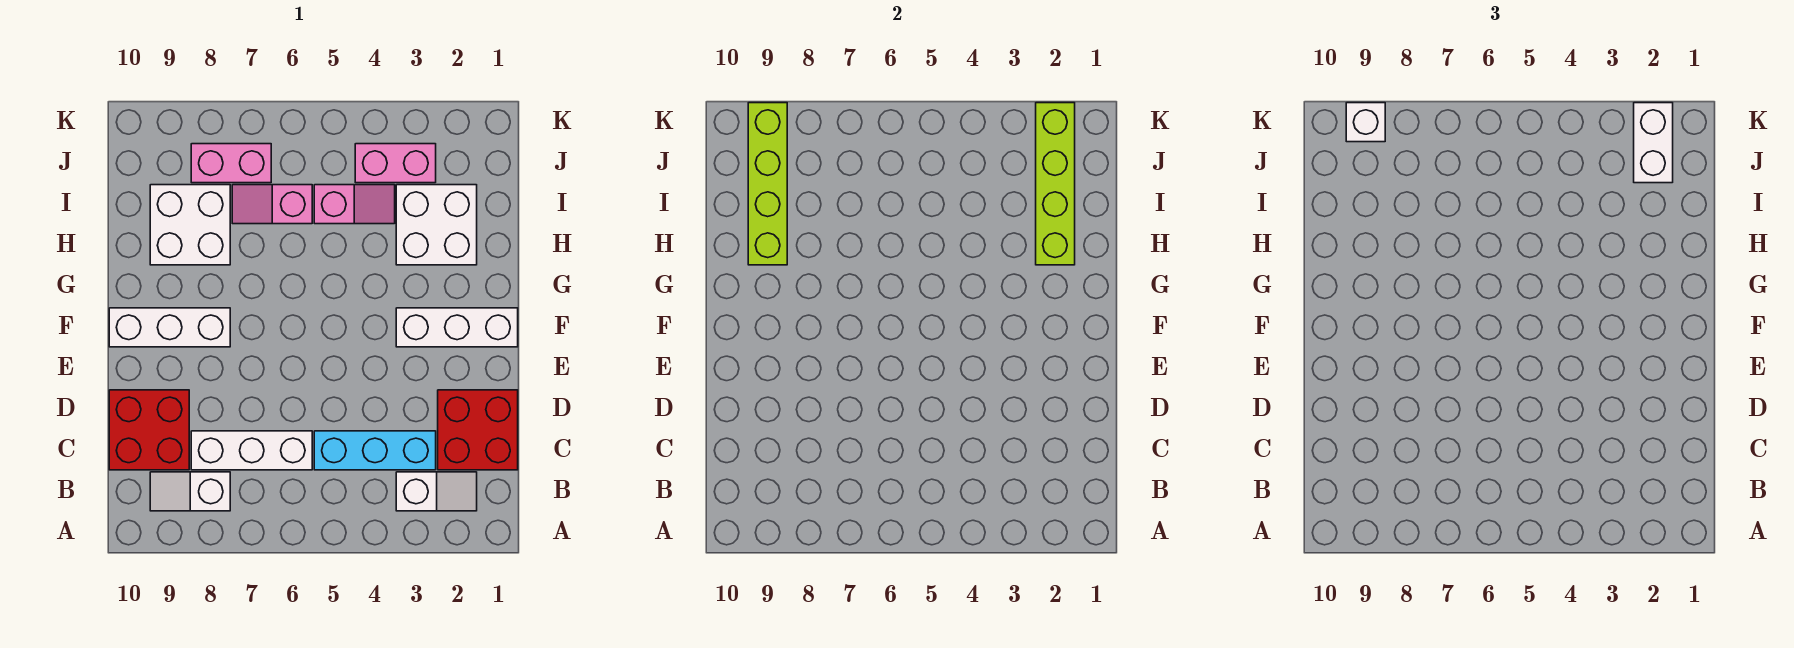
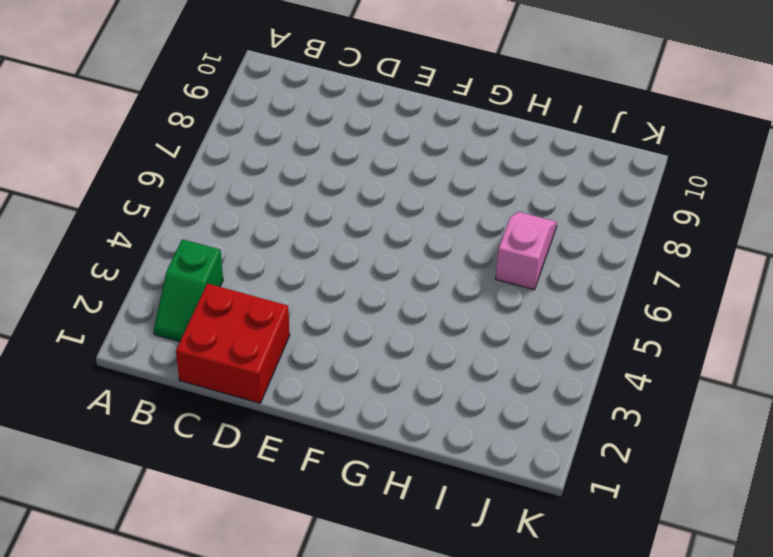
green slope B2:B3 level 1 top 3 -> white slope B2:B3 level 1 top 3
none -> white slope B8:B9 level 1 top 8
none -> cyan brick C3:C5 level 1
none -> white brick C6:C8 level 1

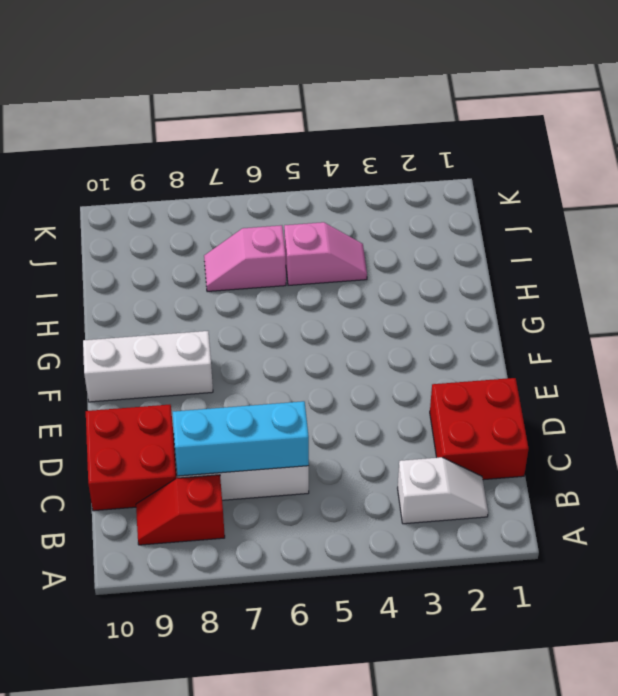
red slope B8:B9 level 1 top 8 -> white slope B8:B9 level 1 top 8
cyan brick C6:C8 level 2 -> cyan brick C3:C5 level 1
none -> white brick F1:F3 level 1
none -> white brick H2:I3 level 1
none -> white brick H8:I9 level 1

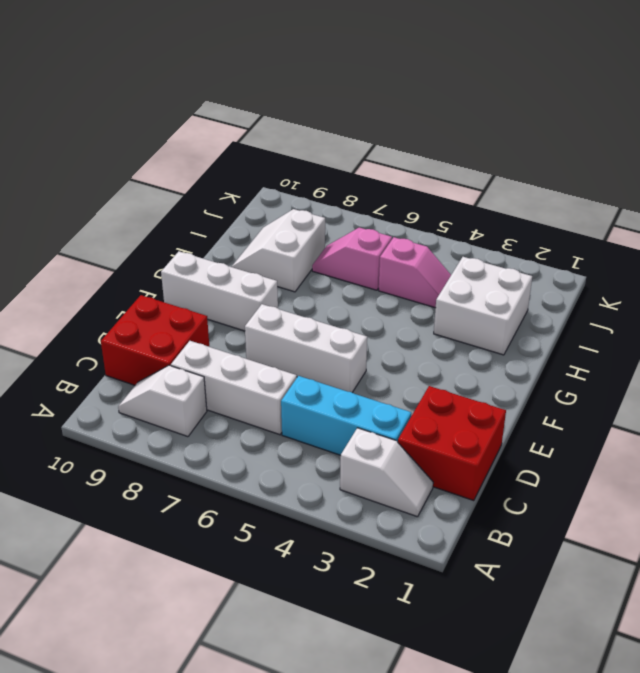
white brick E5:E7 level 1 -> white brick F1:F3 level 1
white slope H8:I9 level 1 top 8 -> white brick H8:I9 level 1
none -> pink brick J3:J4 level 1
none -> pink brick J7:J8 level 1
none -> lime brick H2:K2 level 2

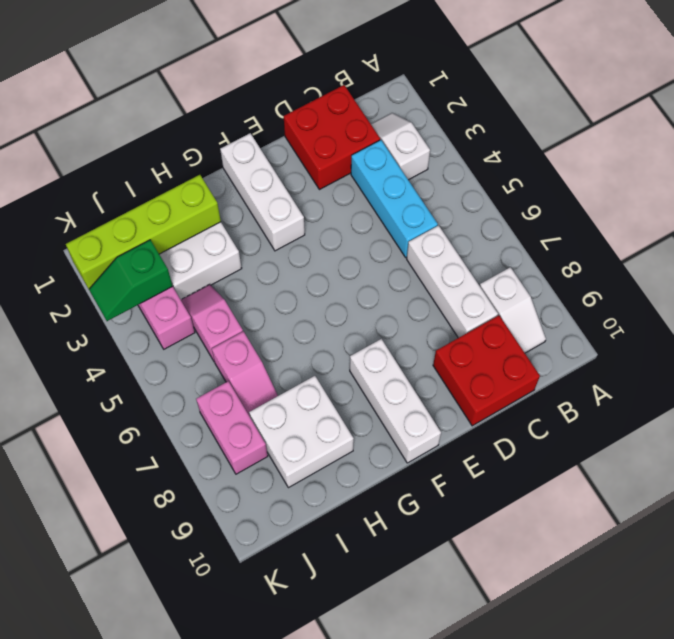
green slope J3:K3 level 2 top J -> none
none -> lime brick H9:K9 level 2
none -> white brick J2:K2 level 3
none -> white brick K9 level 3

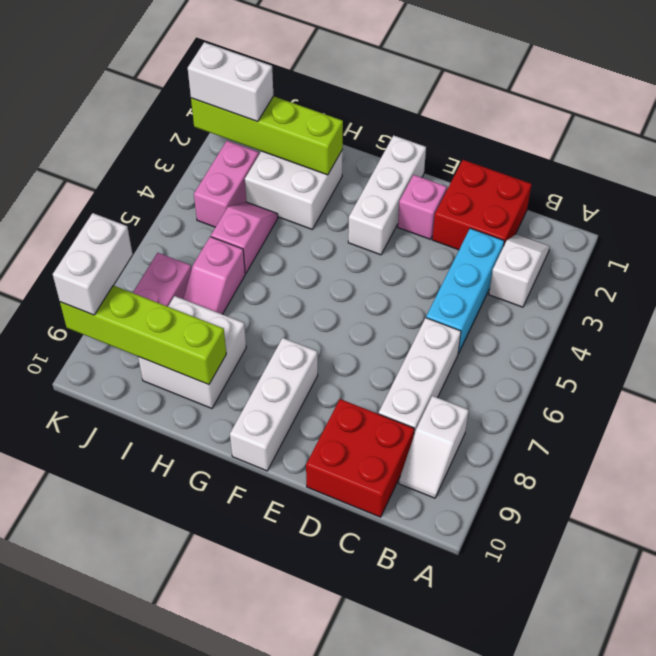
pink brick E2 level 1 -> none
white brick K8:K9 level 3 -> white brick K9 level 3

